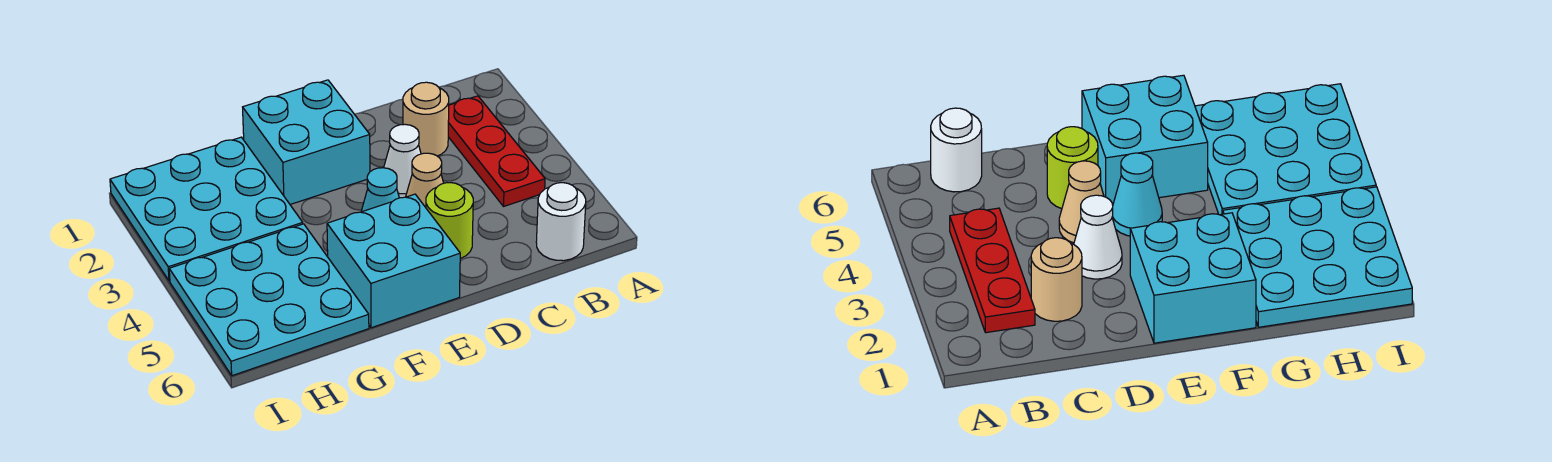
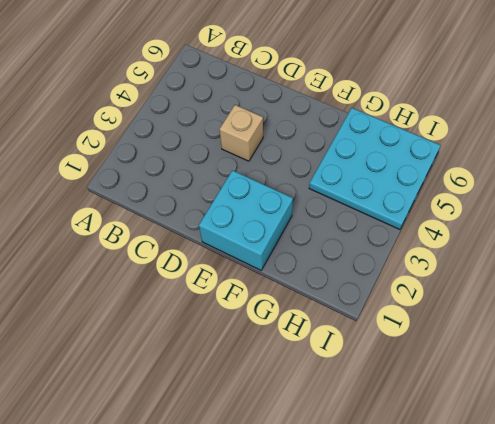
tan brick D4 level 1 -> tan cone D4 level 1
none -> red plate B2:B4 level 1
none -> white round brick B6 level 1

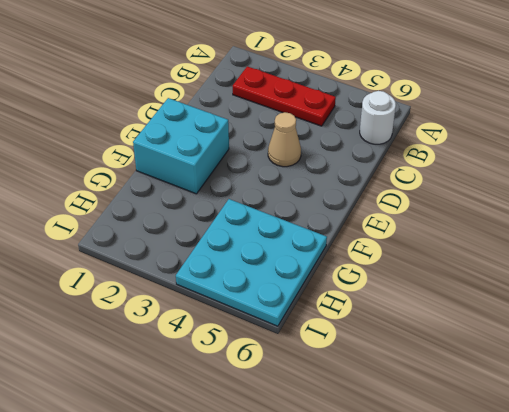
none -> tan round brick C2 level 1
none -> white cone D3 level 1

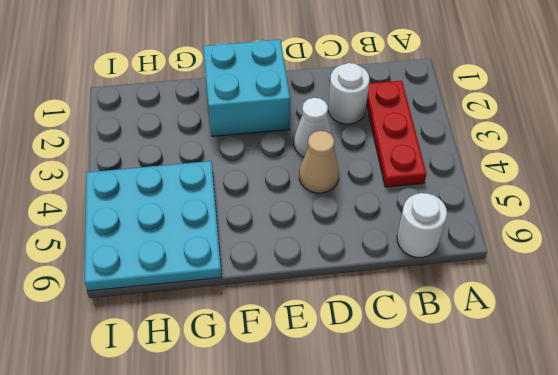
white round brick C2 level 1 -> tan round brick C2 level 1
none -> lime round brick D5 level 1
none -> cyan cone E4 level 1

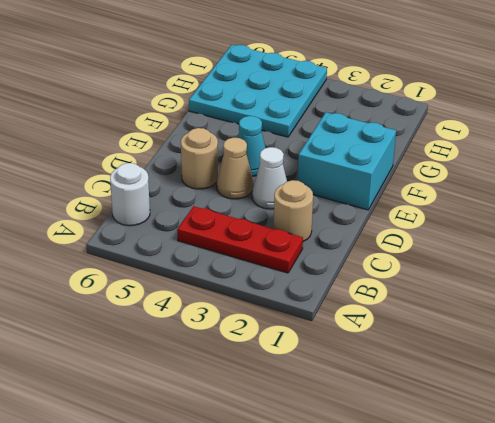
tan round brick D5 level 1 -> lime round brick D5 level 1
none -> cyan brick E5:F6 level 1
none -> cyan plate G1:I3 level 1

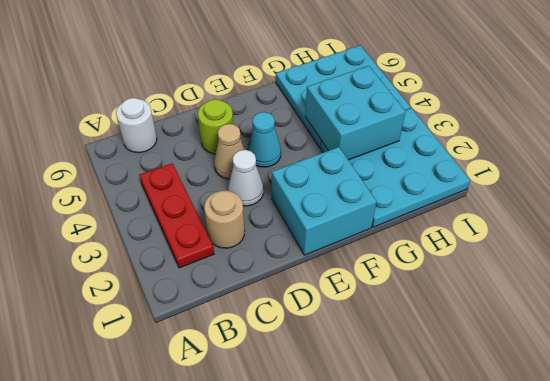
cyan brick G3:H4 level 2 -> cyan brick E5:F6 level 1

